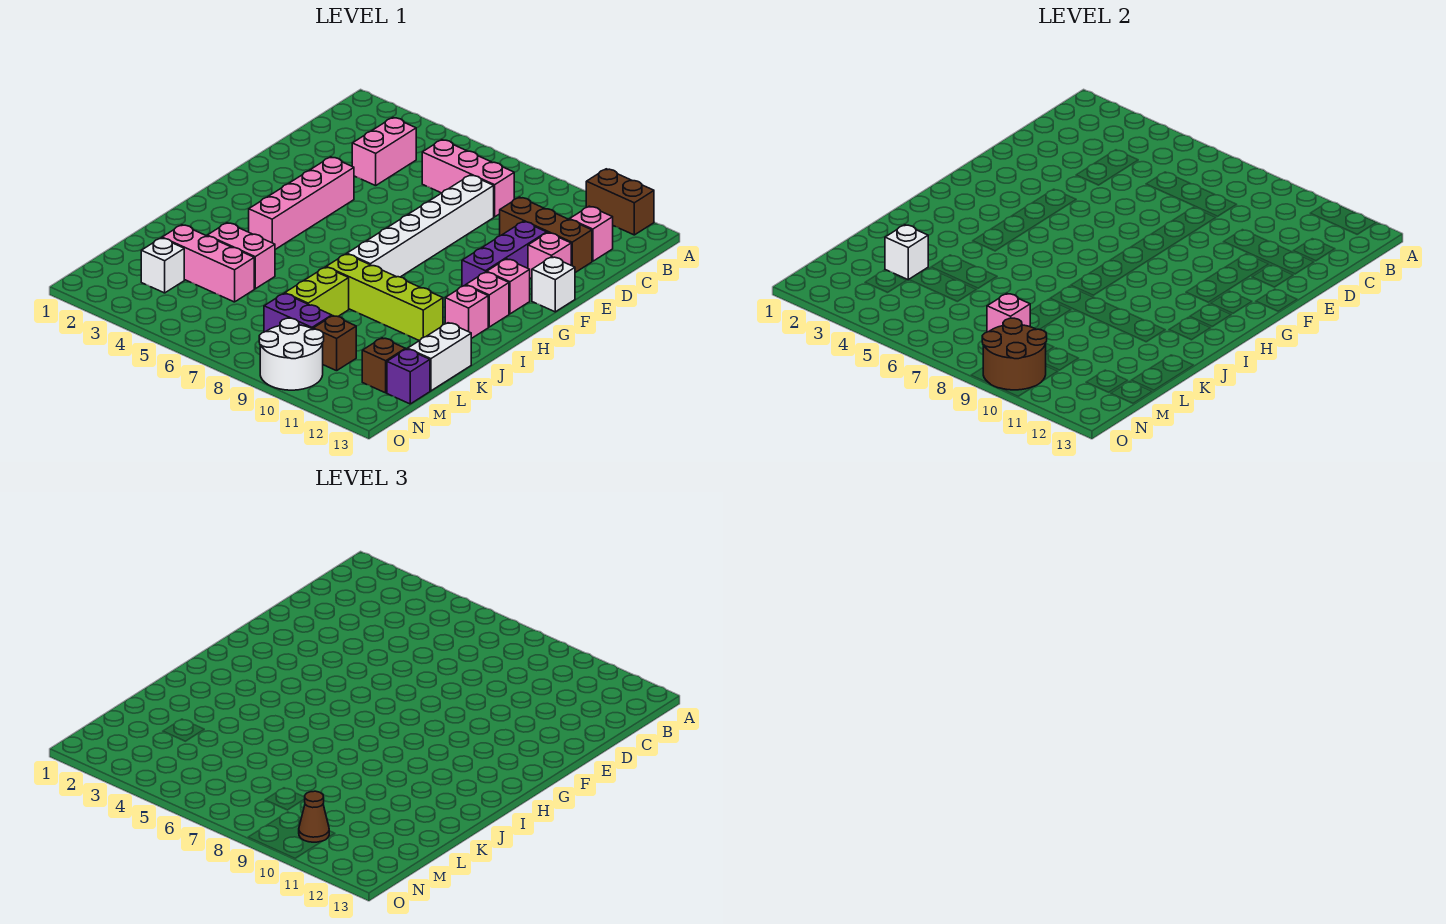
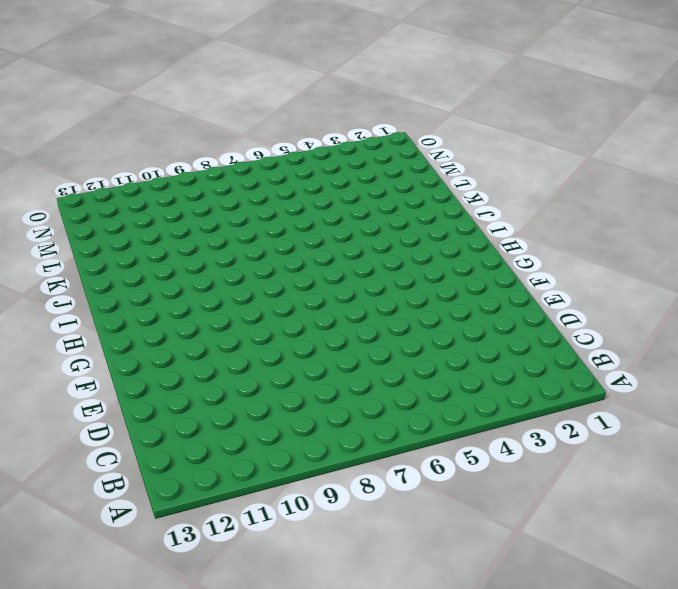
none -> brown brick A11:A12 level 1
none -> pink brick C4:D4 level 1
none -> pink brick C6:C8 level 1

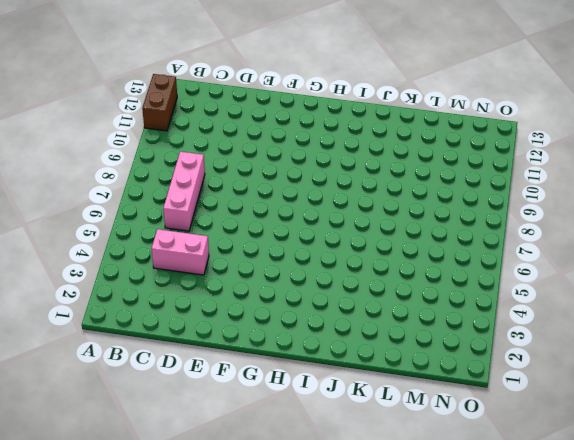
none -> pink brick C12 level 1
none -> white brick D8:I8 level 1
none -> brown brick D10:D12 level 1

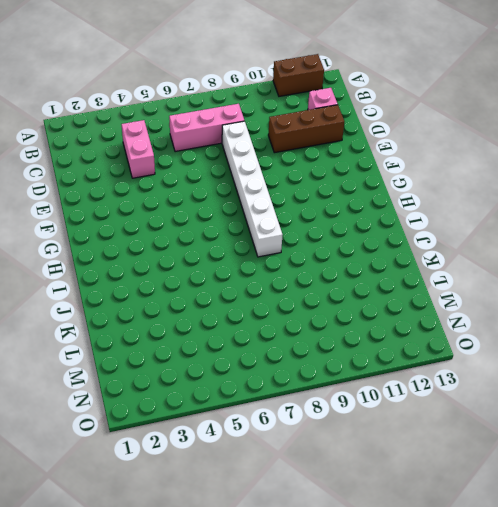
none -> purple brick E11:G11 level 1
none -> pink brick E12 level 1
none -> pink brick F4:I4 level 1

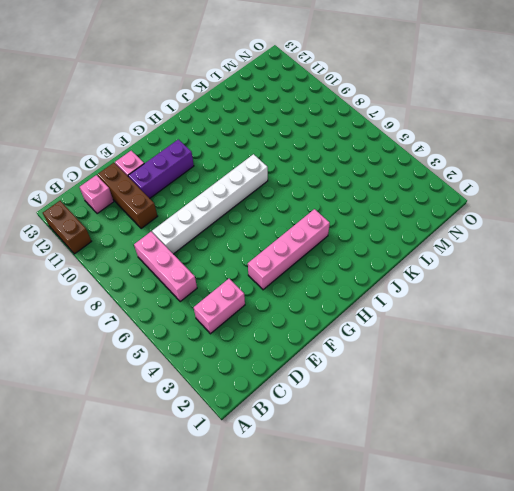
none -> white brick F13 level 1
none -> pink brick G12 level 1
none -> pink brick H12 level 1

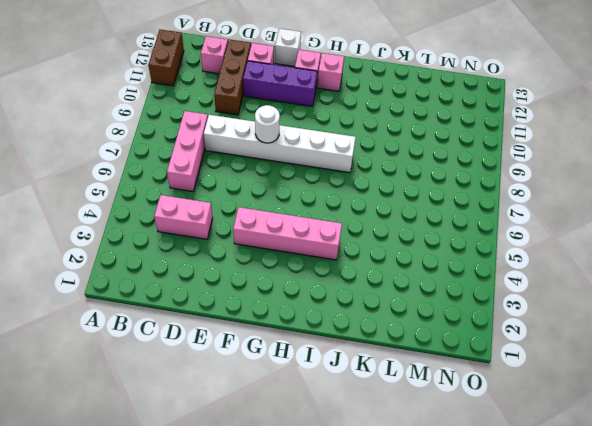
white round brick F8 level 2 -> none
none -> pink brick I12 level 1
none -> lime brick J8:J11 level 1
none -> pink brick K4:K5 level 1

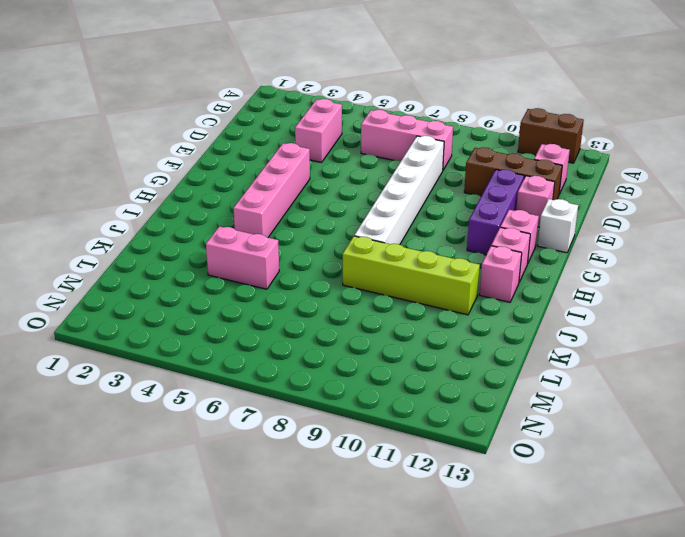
none -> lime brick K8:L8 level 1
none -> white brick K13:L13 level 1
none -> pink brick L3:L5 level 1

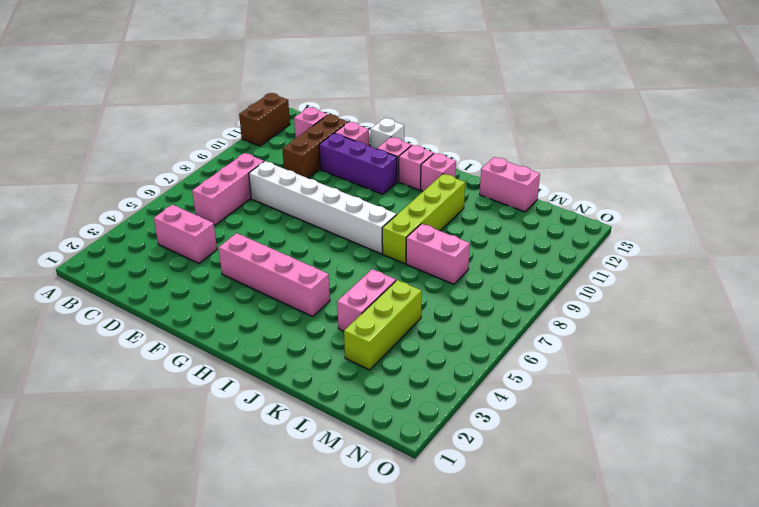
pink brick K8:L8 level 1 -> lime brick K8:L8 level 1
pink brick K13:L13 level 1 -> white brick K13:L13 level 1
lime brick L3:L5 level 1 -> pink brick L3:L5 level 1
none -> white brick M3 level 1
none -> purple brick M8:M9 level 1
none -> brown brick M10 level 1

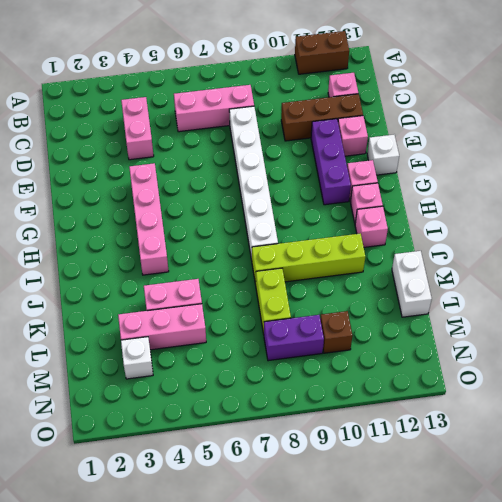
none -> brown brick M12 level 1
none -> purple brick M13 level 1
none -> white round brick N9:O10 level 1

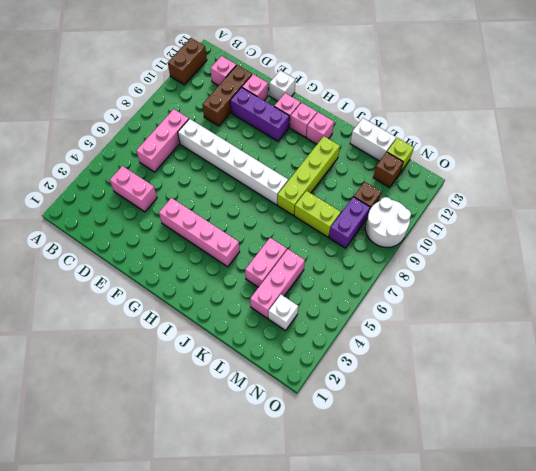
lime brick M13 level 1 -> purple brick M13 level 1
none -> white brick L3 level 2
none -> pink brick M8 level 2
none -> brown round brick N9:O10 level 2

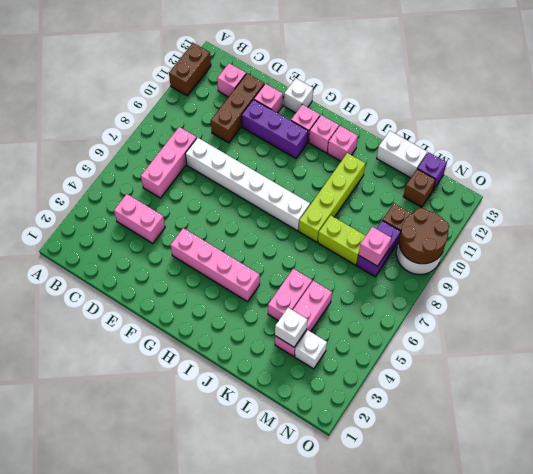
none -> brown cone N10 level 3

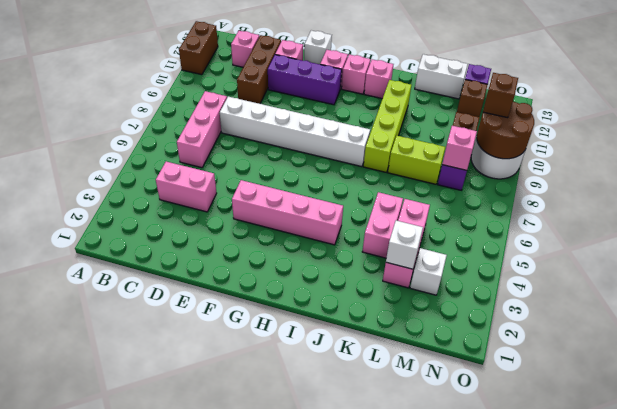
brown brick N10 level 3 -> brown cone N10 level 3

